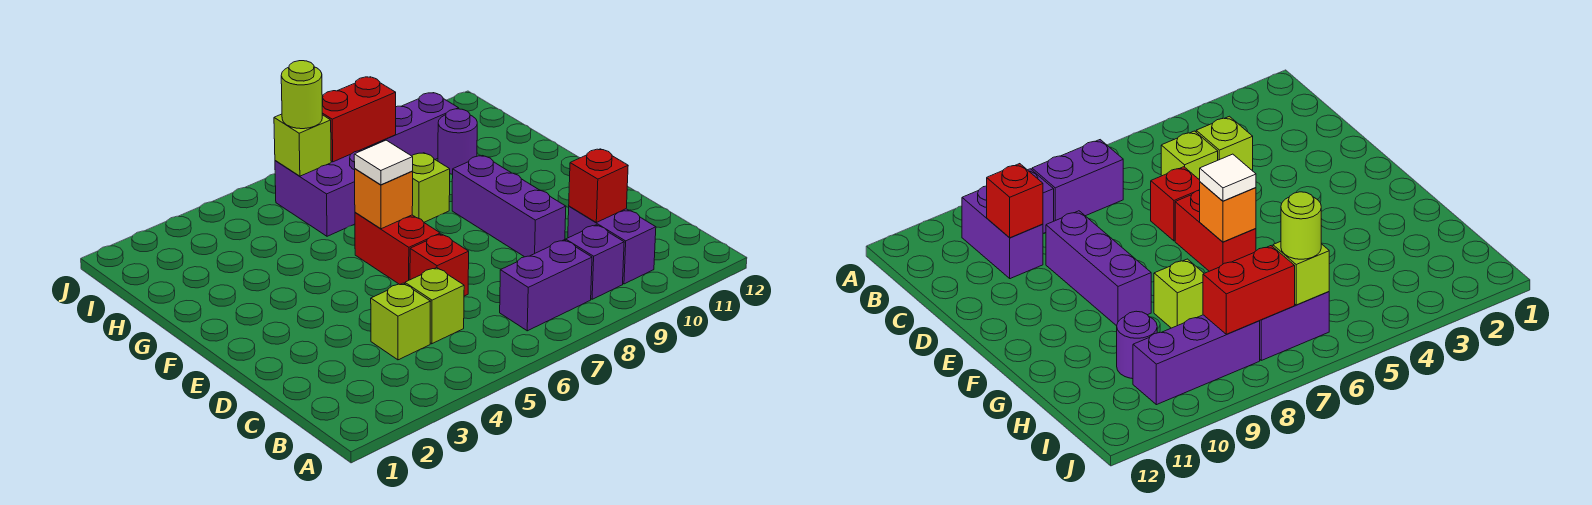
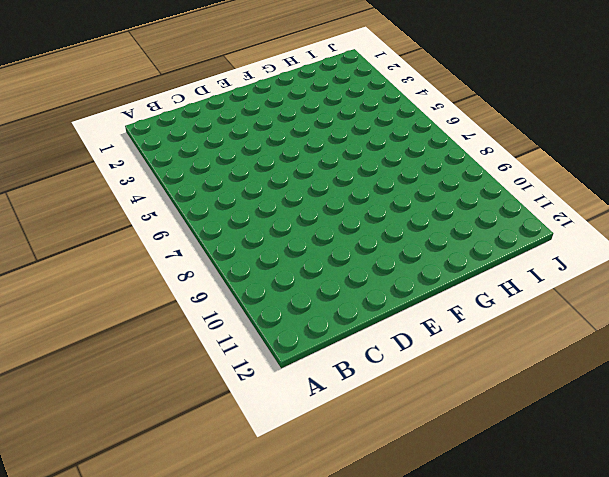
none -> purple brick B7:B8 level 1
none -> purple brick B9 level 1
none -> purple brick B10:C10 level 1

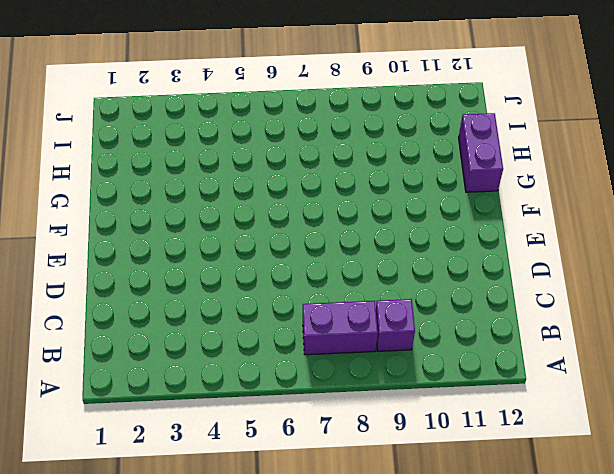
purple brick G12:H12 level 1 -> purple brick B10:C10 level 1
none -> lime brick C4 level 1
none -> lime brick C5 level 1
none -> red brick D6 level 1

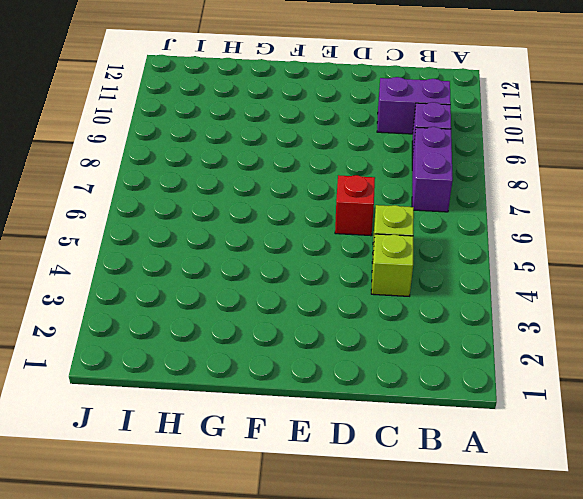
none -> purple brick D9:F9 level 1
none -> red brick E6:F6 level 1
none -> lime brick G8 level 1

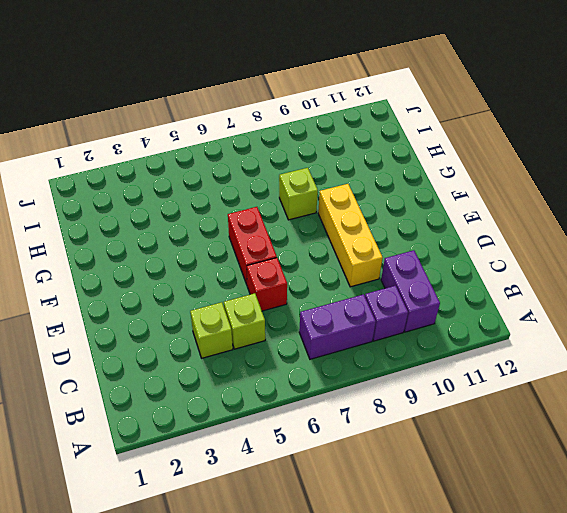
yellow brick D9:F9 level 1 -> purple brick D9:F9 level 1
none -> purple brick H6:I7 level 1
none -> purple round brick H10 level 1
none -> purple brick I8:I10 level 1

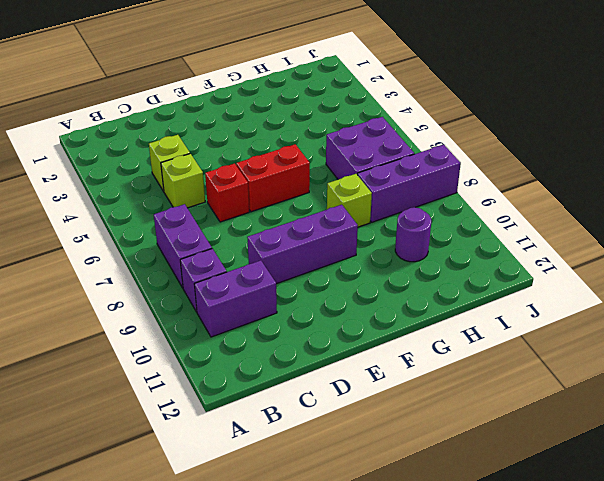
purple brick H8:J8 level 1 -> purple brick I8:I10 level 1
none -> red brick C10 level 2
none -> orange brick F6 level 2
none -> lime brick I6 level 2

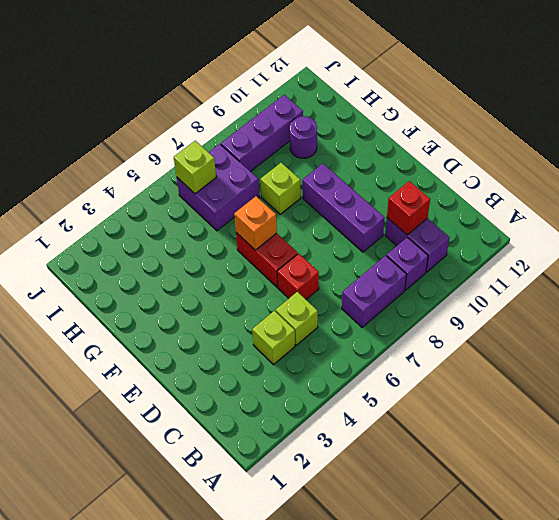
none -> red brick I7:I8 level 2
none -> white tile F6 level 3
none -> lime round brick I6 level 3

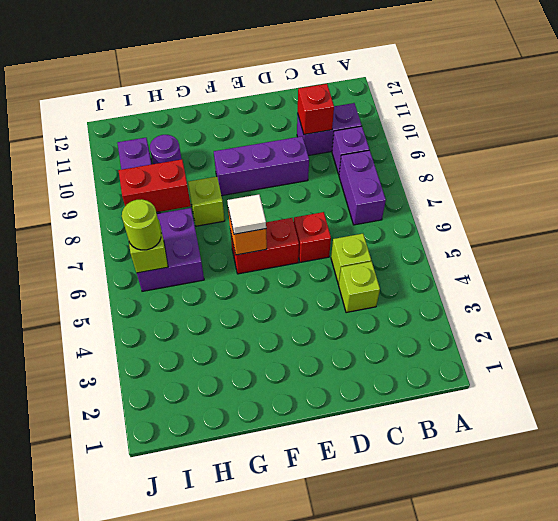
red brick H8:I8 level 2 -> red brick I7:I8 level 2

